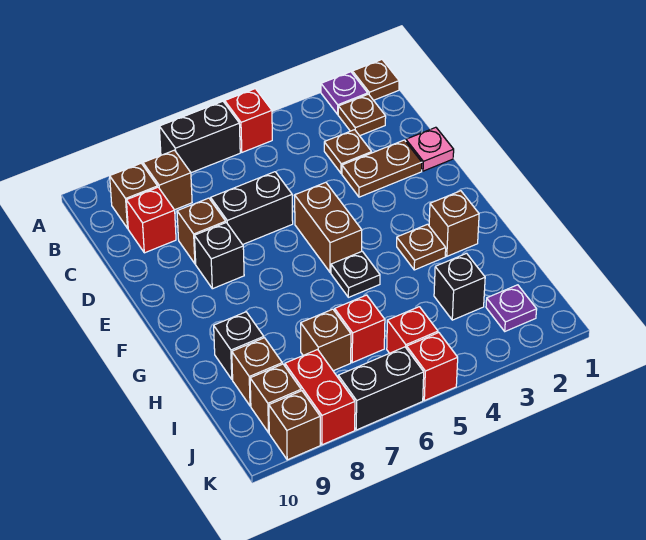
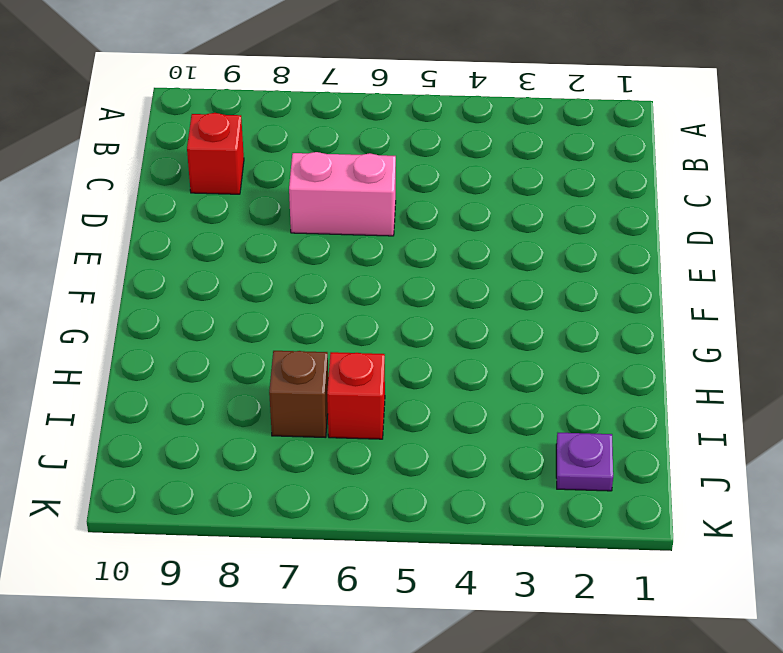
pink brick D6:D7 level 1 -> black brick D6:D7 level 1
none -> brown plate A1 level 1
none -> purple plate A2 level 1
none -> red brick A5 level 1
none -> black brick A6:A7 level 1

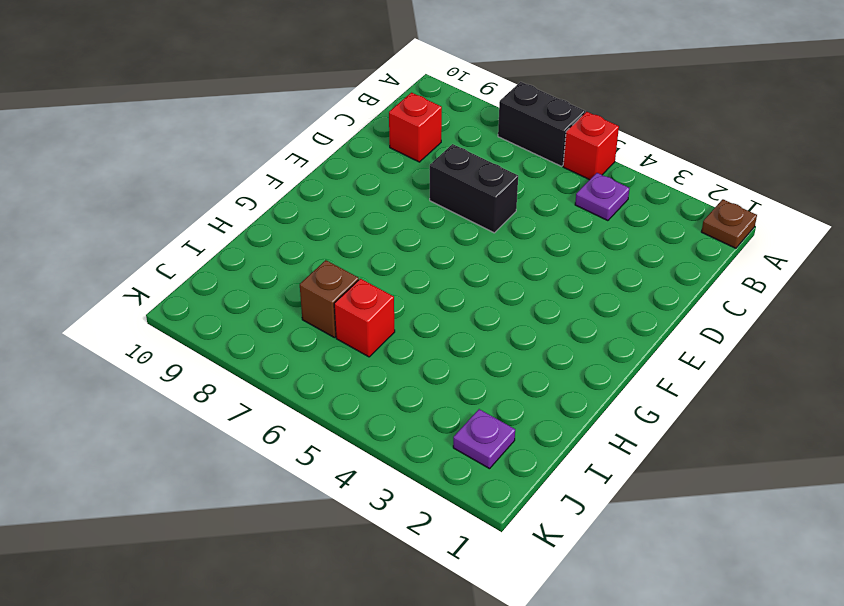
purple plate B4 level 1 -> purple plate A2 level 1
none -> brown plate B2 level 1
none -> brown brick B8 level 1
none -> brown brick B9 level 1
none -> brown plate C3 level 1

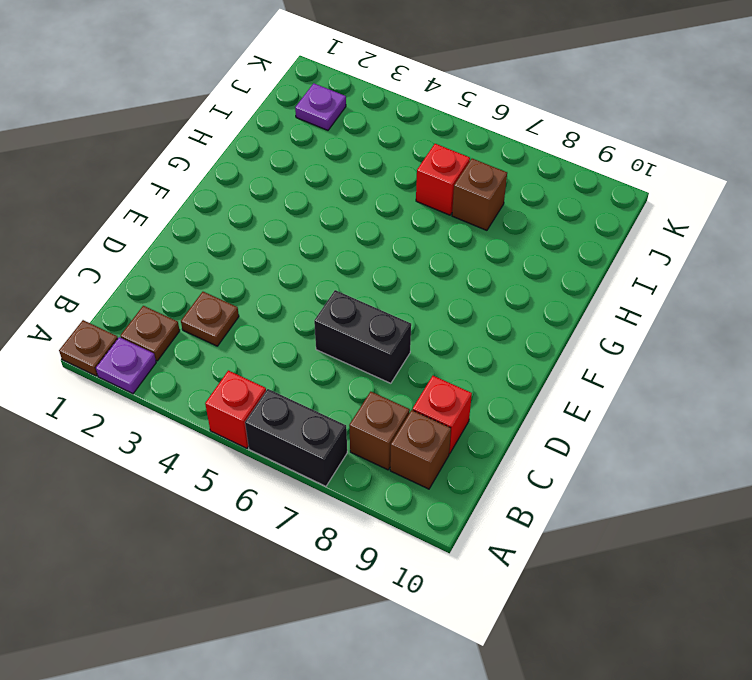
none -> pink plate D1 level 1
none -> brown plate D2:D3 level 1
none -> brown brick D8 level 1
none -> brown brick E5:F5 level 1

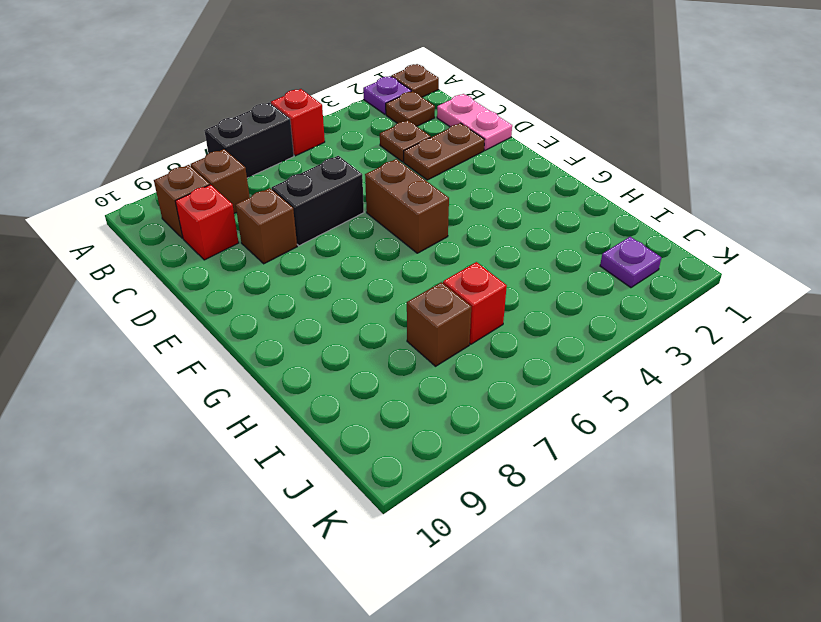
pink plate C1:D1 level 1 -> pink plate D1 level 1
none -> black brick E8 level 1
none -> brown brick G2 level 1
none -> brown plate G3 level 1
none -> black plate G5 level 1

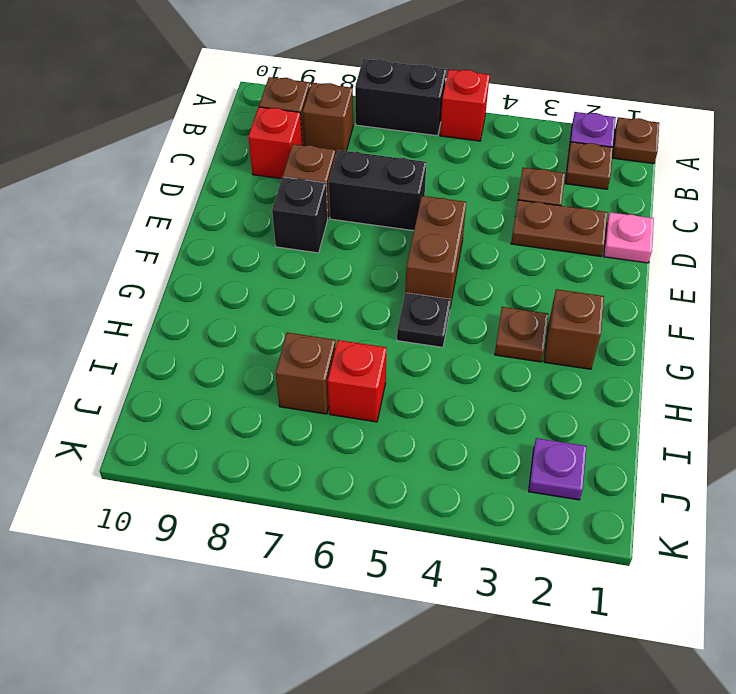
none -> black brick H9 level 1
none -> black brick I3 level 1
none -> brown brick I9 level 1
none -> red brick J5 level 1

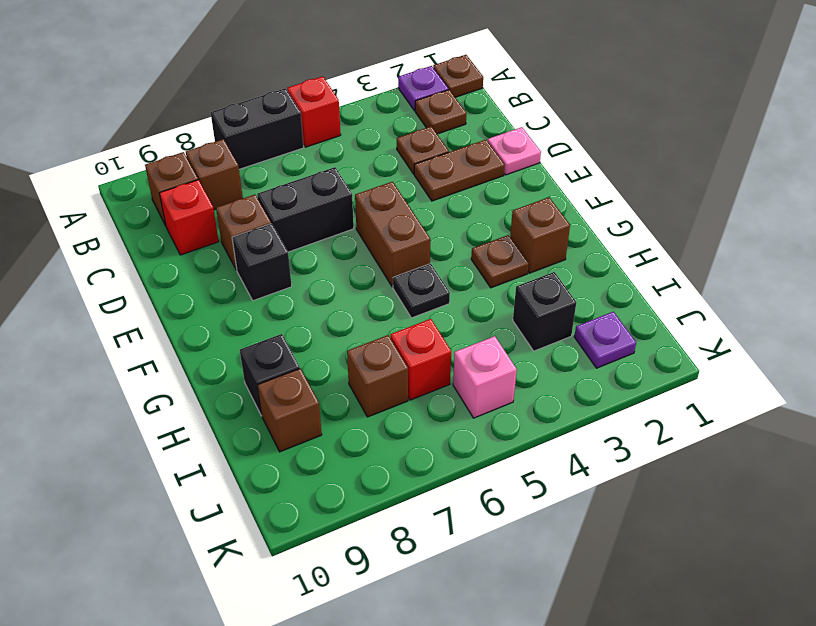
pink brick J5 level 1 -> red brick J5 level 1
none -> red brick J8:K8 level 1
none -> brown brick J9 level 1
none -> red brick K5 level 1
none -> black brick K6:K7 level 1

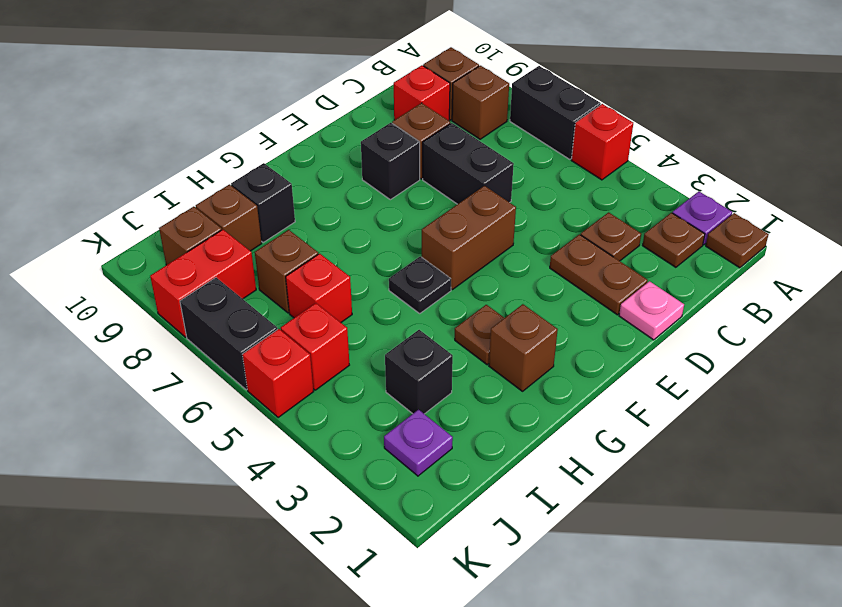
none -> brown brick K9 level 1

